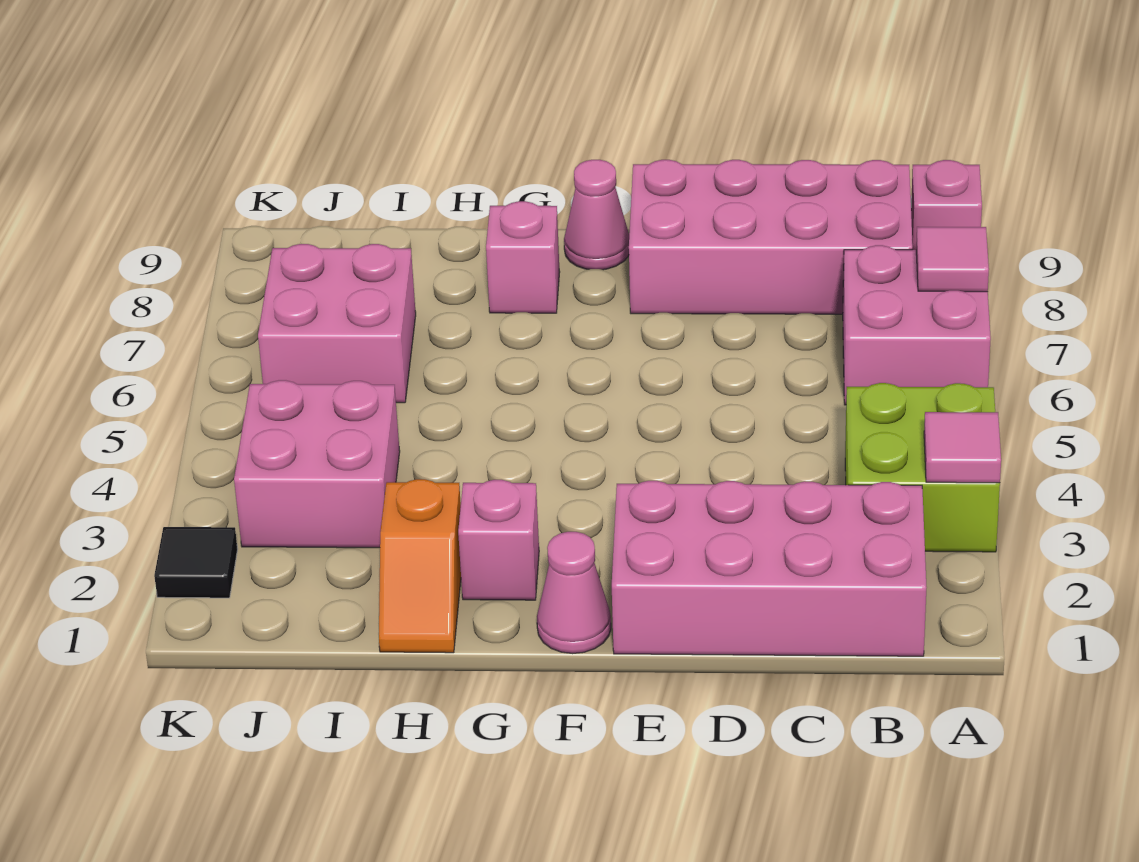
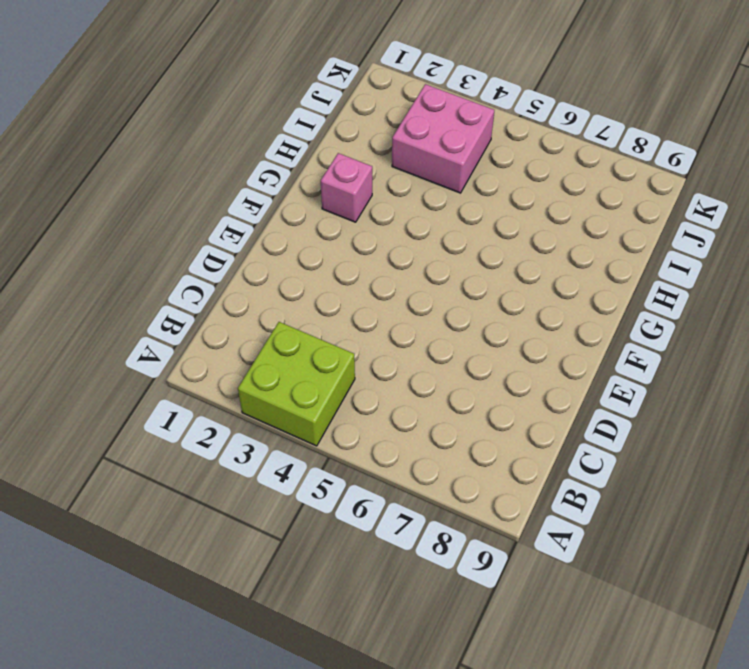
none -> pink brick A6:B7 level 1
none -> pink brick A9 level 1
none -> pink brick B1:E2 level 1

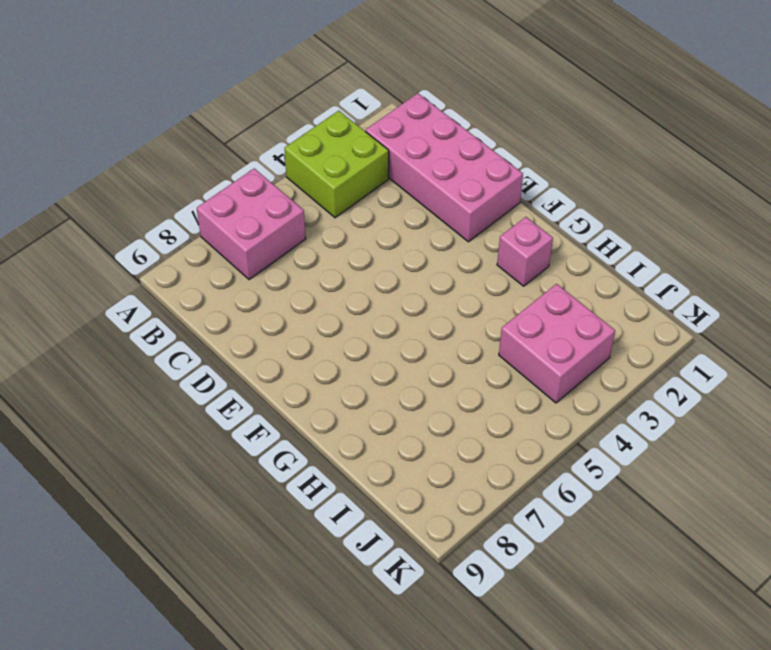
none -> pink brick A9 level 1
none -> pink brick B8:E9 level 1
none -> pink cone F1 level 1

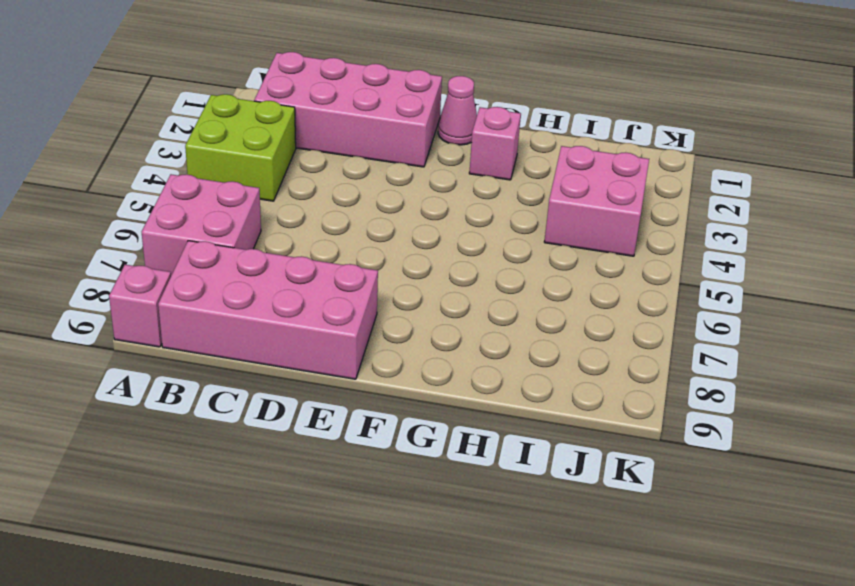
none -> pink cone F9 level 1
none -> pink brick G8 level 1
none -> orange slope H1:H2 level 1 top 2

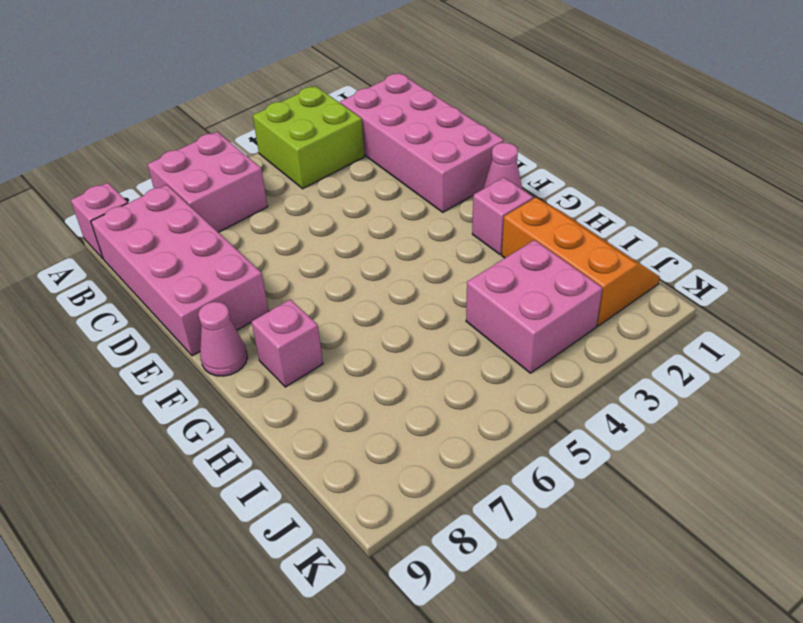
orange slope H1:J2 level 1 top 2 -> orange slope H1:H2 level 1 top 2
none -> pink brick I6:J7 level 1
none -> black tile K2 level 1
none -> pink tile A3 level 2

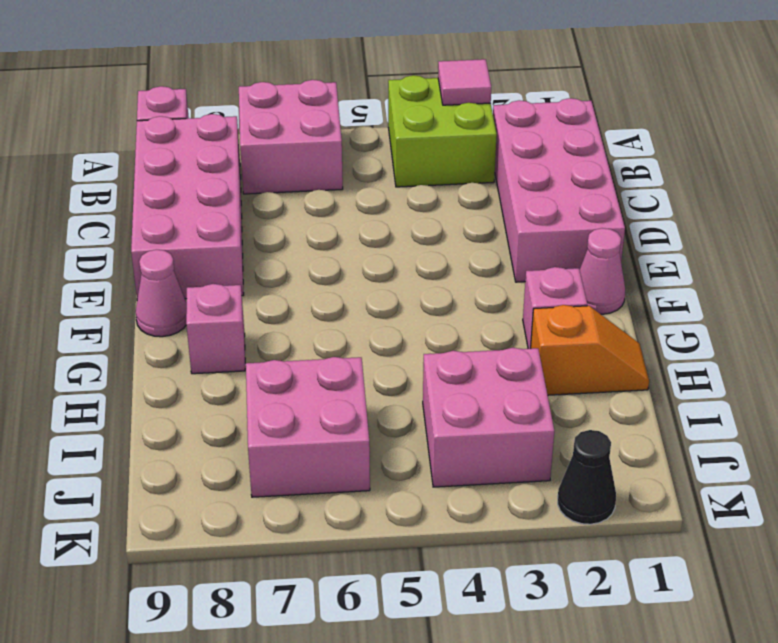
black cone K2 level 1 -> black tile K2 level 1
none -> pink tile A7 level 2

